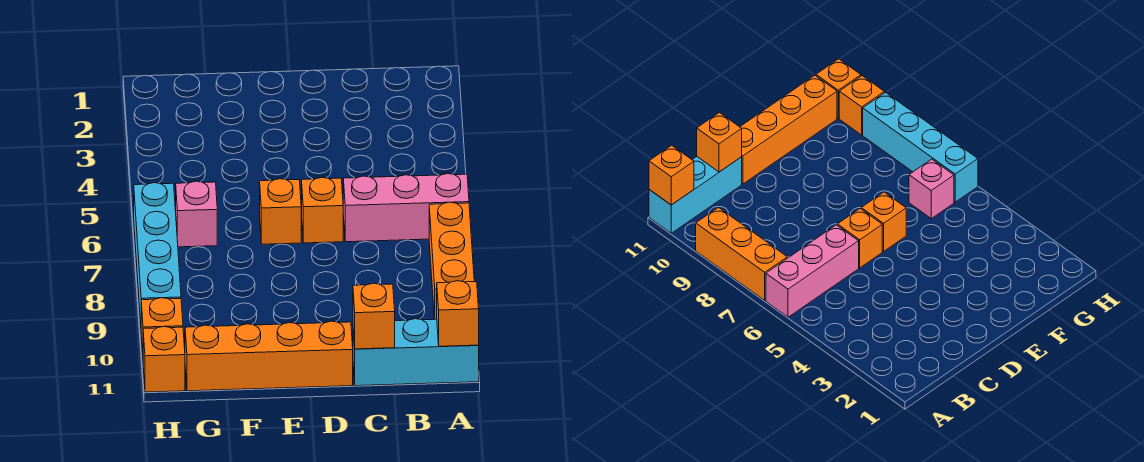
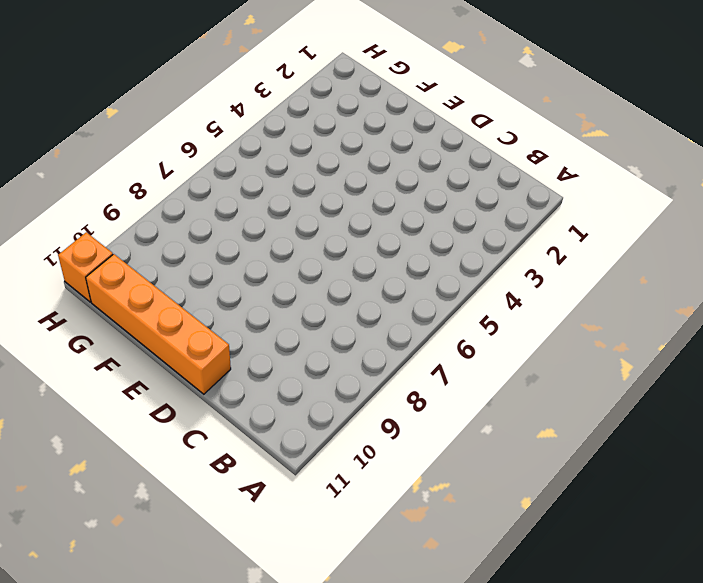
none -> pink brick A6:C6 level 1
none -> orange brick A7:A9 level 1
none -> cyan brick A11:C11 level 1

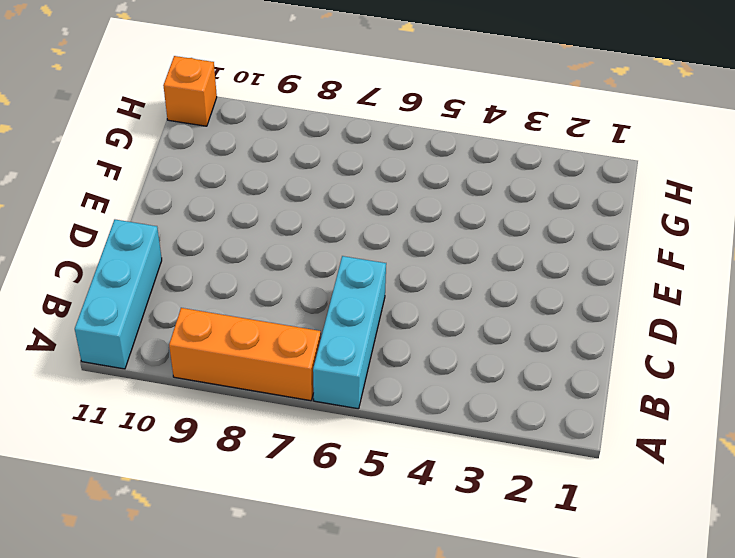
cyan brick A6:C6 level 1 -> pink brick A6:C6 level 1
none -> orange brick D6 level 1
none -> orange brick D11:G11 level 1
none -> orange brick E6 level 1

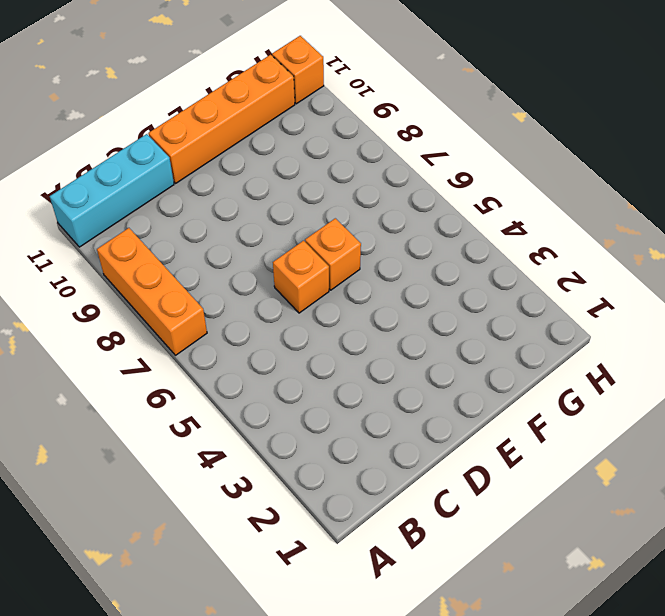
none -> pink brick A6:C6 level 1
none -> pink brick G6 level 1
none -> cyan brick H6:H9 level 1

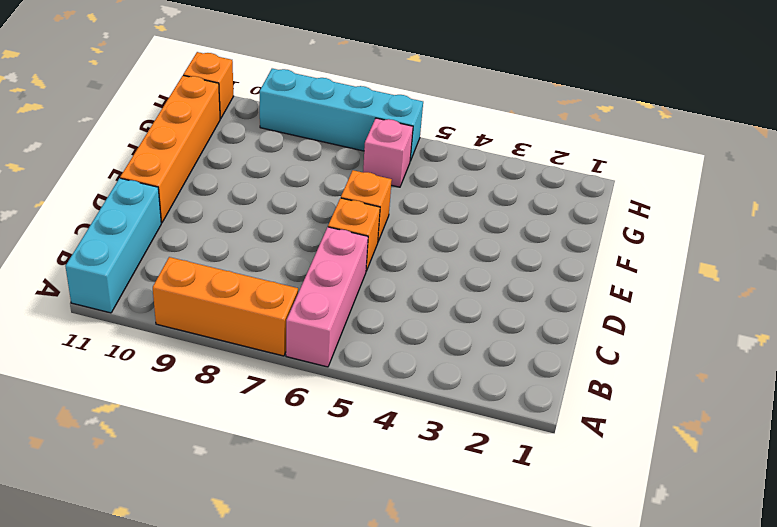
none -> orange brick H10 level 1
none -> orange brick A11 level 2
none -> orange brick C11 level 2

